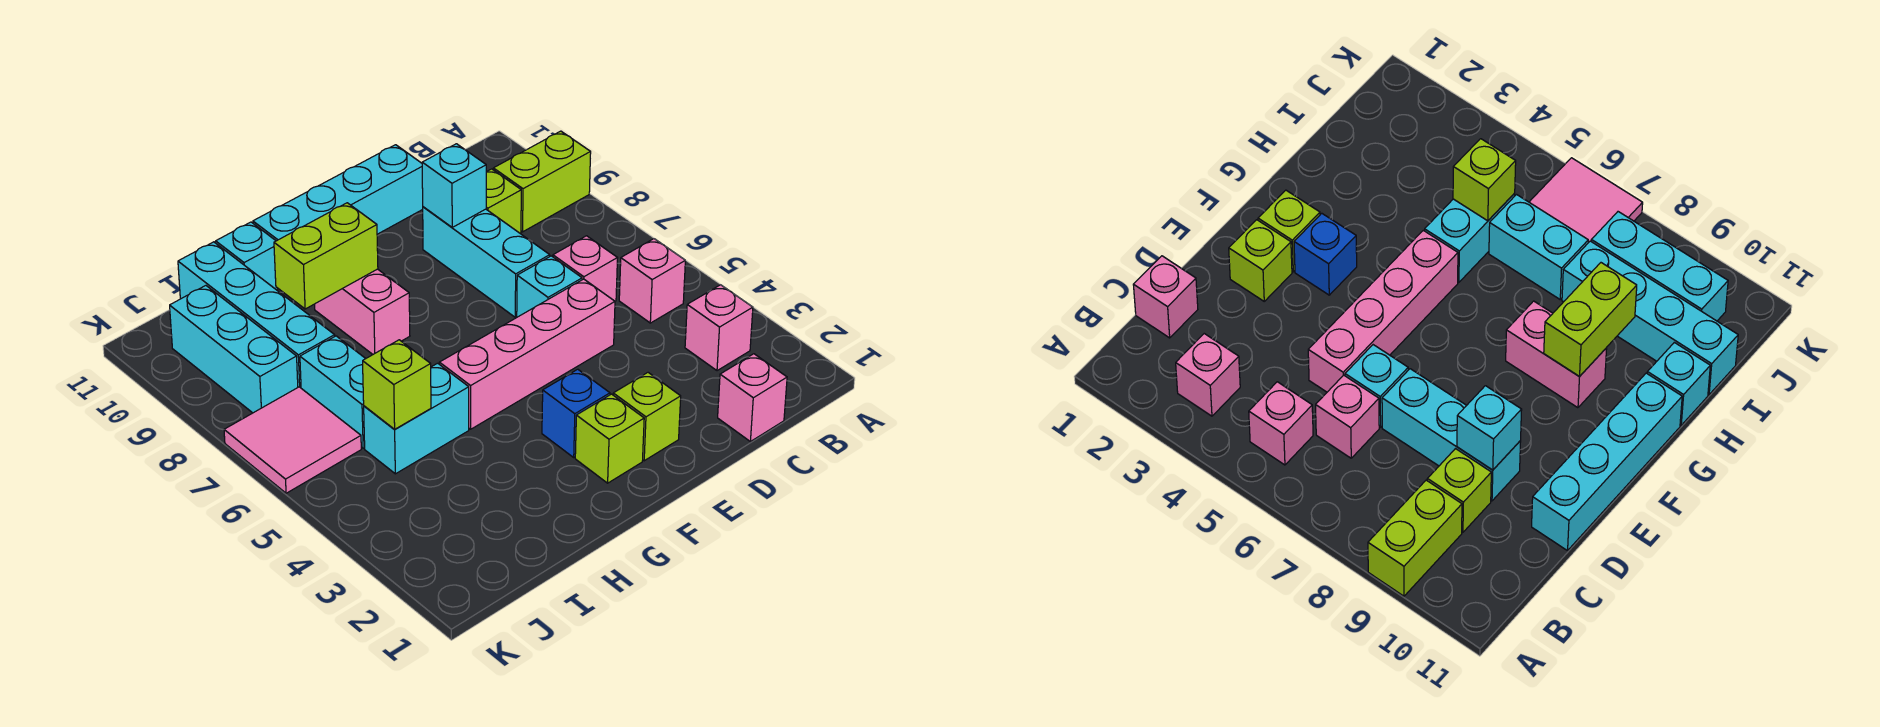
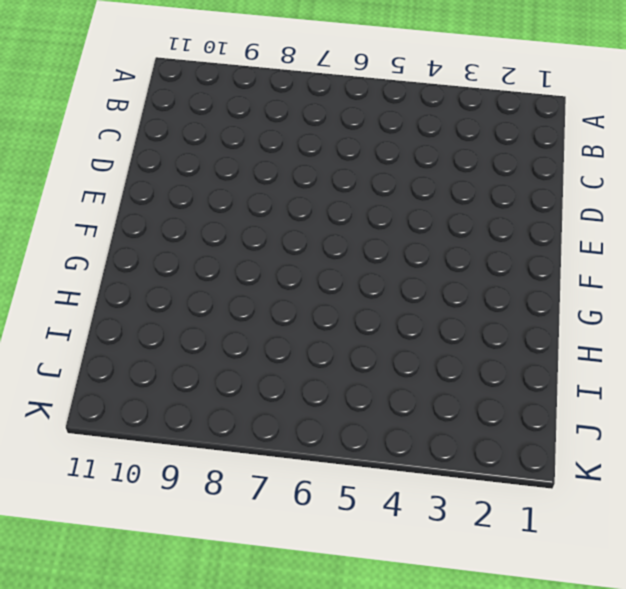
none -> lime brick A9:B9 level 1
none -> pink brick B3 level 1
none -> pink brick B5 level 1

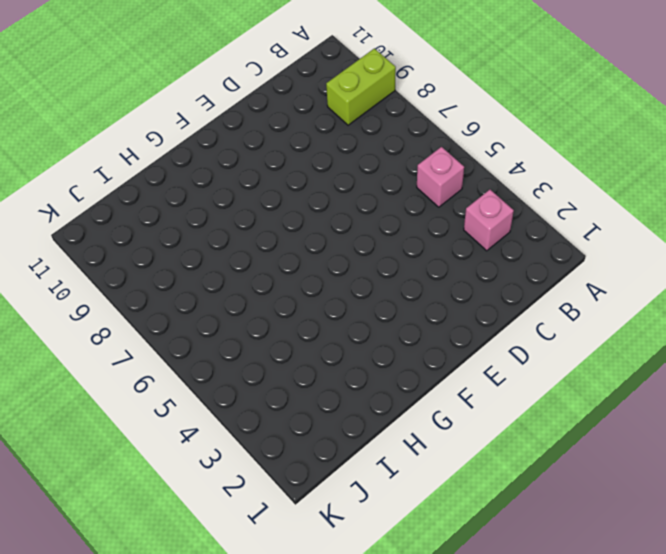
none -> pink brick C1 level 1
none -> pink brick C6 level 1
none -> lime brick C9 level 1

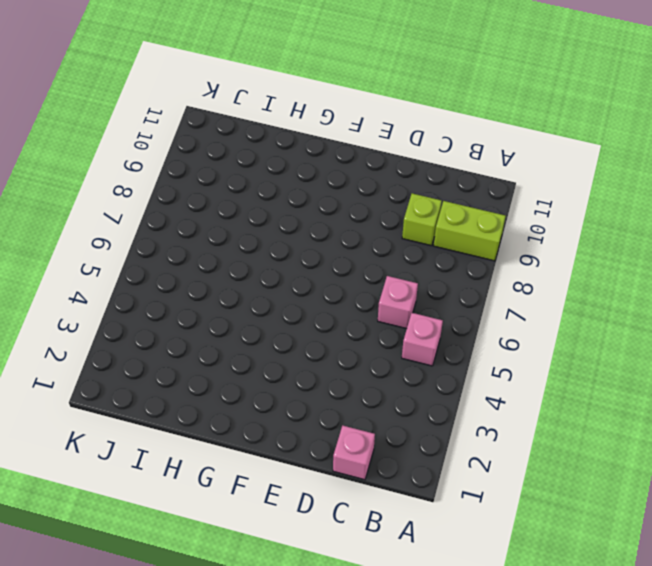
none -> pink brick B3 level 1
none -> pink brick D5:G5 level 1
none -> cyan brick D6 level 1

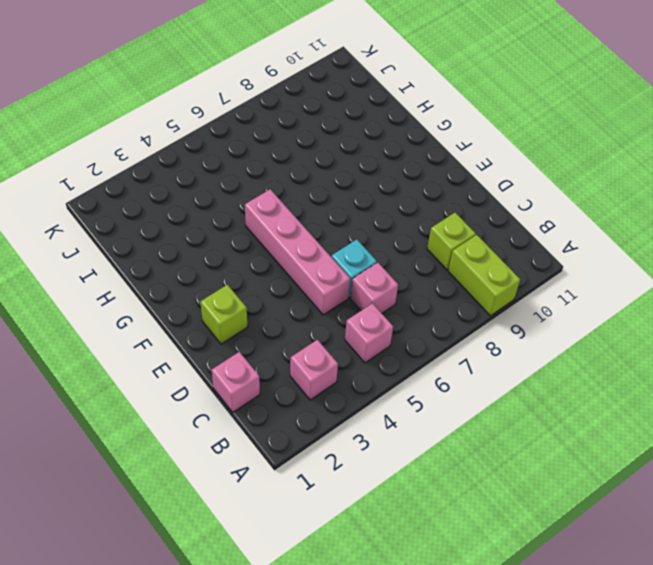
none -> cyan brick D7:D9 level 1
none -> cyan brick D11:G11 level 1
none -> lime brick F2 level 1

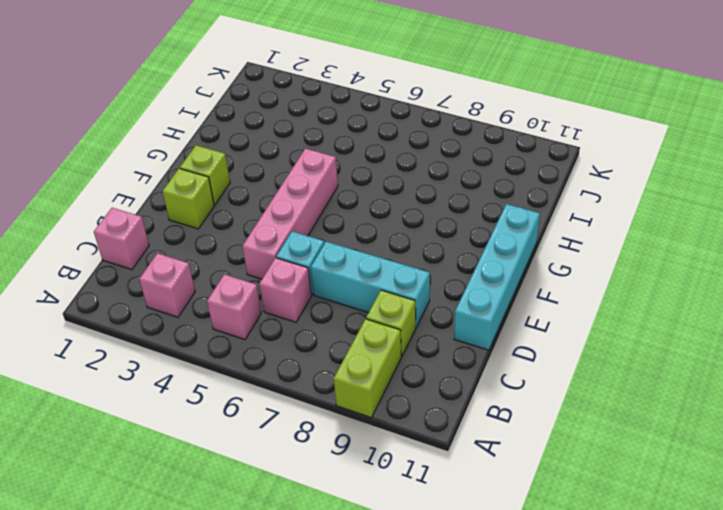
none -> blue brick F3 level 1
none -> pink brick G8:G9 level 1
none -> cyan brick H5:I5 level 1

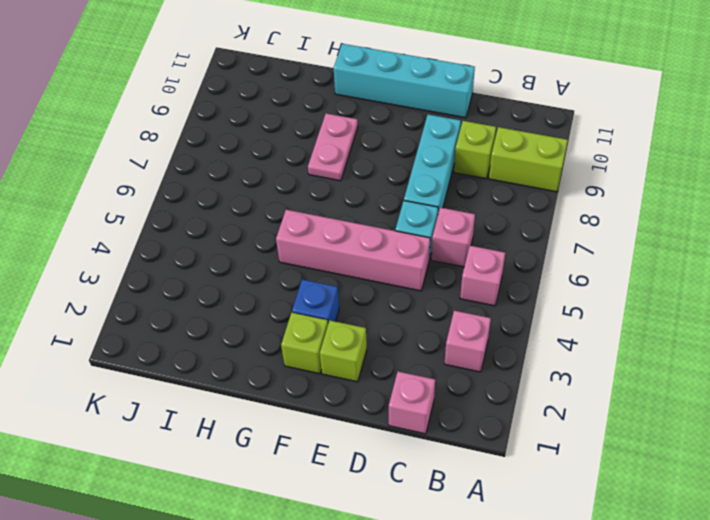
pink plate G8:G9 level 1 -> pink brick G8:G9 level 1
none -> cyan brick H5:I5 level 1
none -> cyan brick H11 level 1
none -> cyan brick I6:I7 level 1

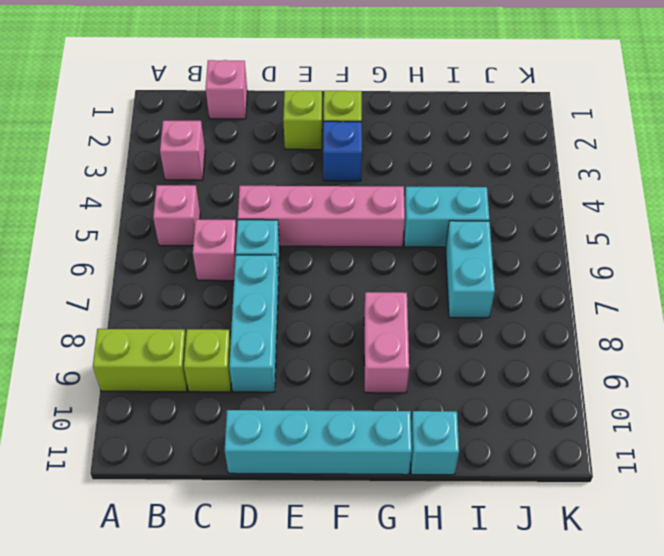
none -> cyan brick I8:I11 level 1
none -> pink tile J6:K7 level 1
none -> cyan brick J8:J10 level 1

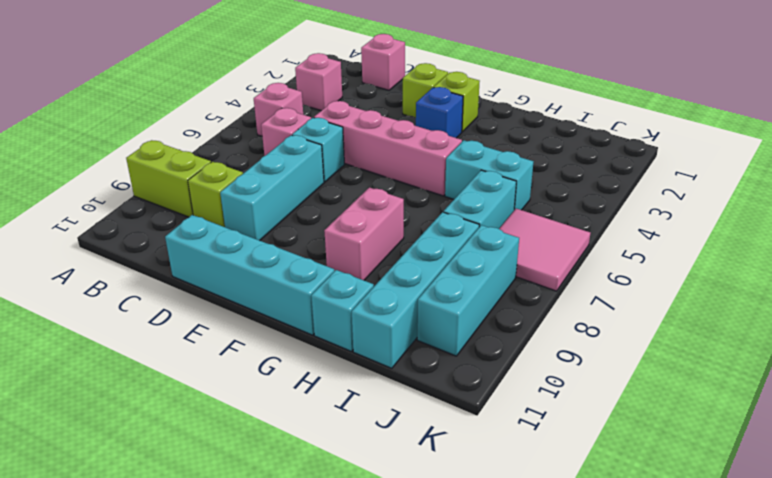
none -> cyan brick D9 level 2
none -> lime brick G9:H9 level 2
none -> lime brick I5 level 2

